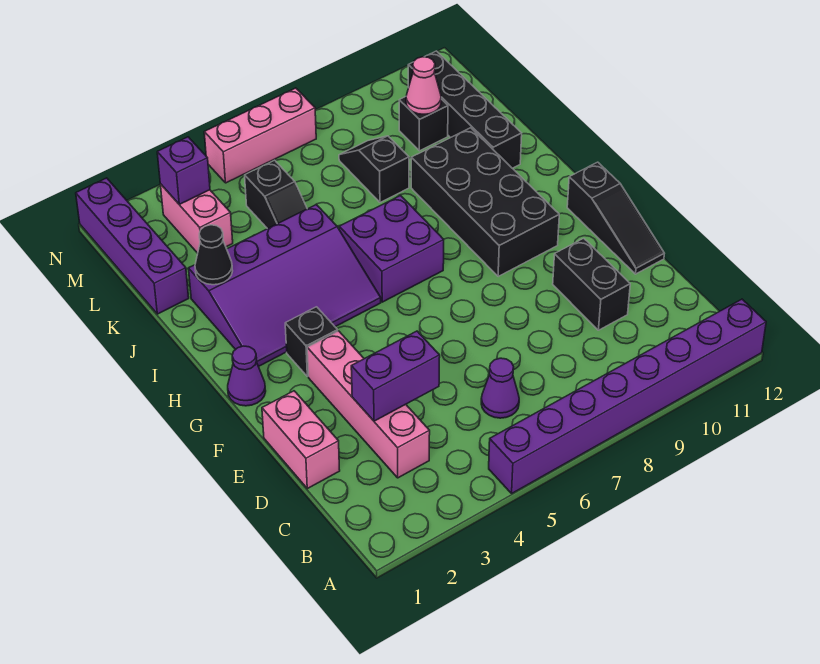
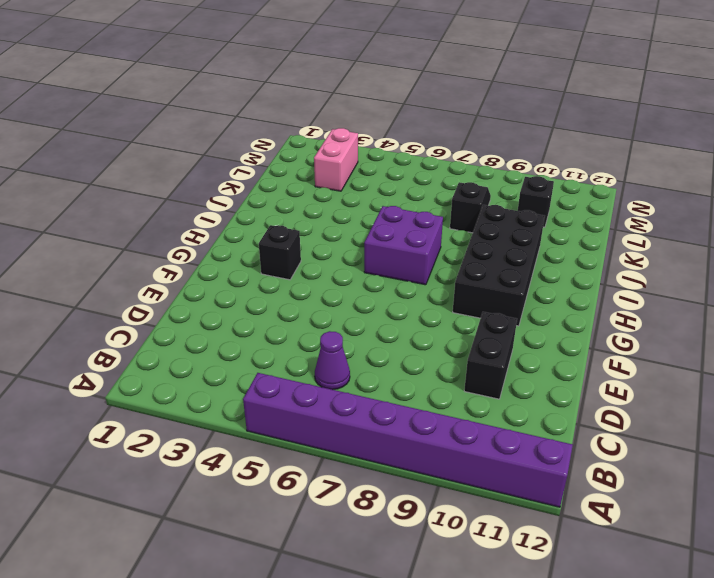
none -> pink brick C3:F3 level 1
none -> pink brick D1:E1 level 1
none -> black slope E12:G12 level 1 top G

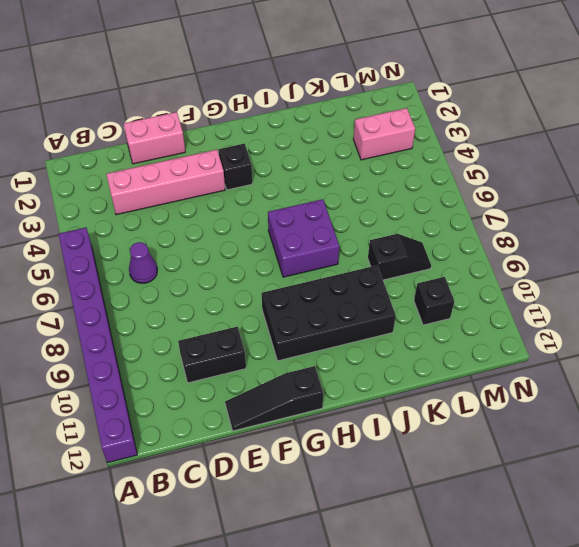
none -> purple cone G1 level 1
none -> purple slope H2:J5 level 1 top J
none -> black brick J11:M11 level 1

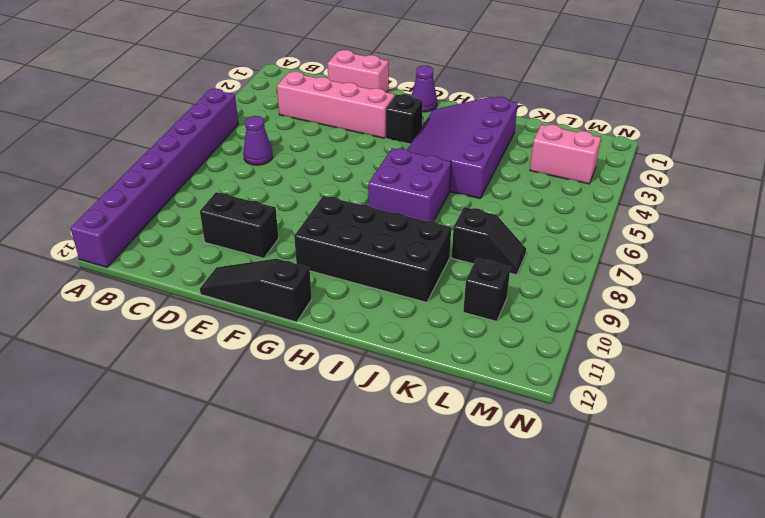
none -> black brick J11:M11 level 1
none -> purple brick K1:N1 level 1
none -> black slope K5:L5 level 1 top L

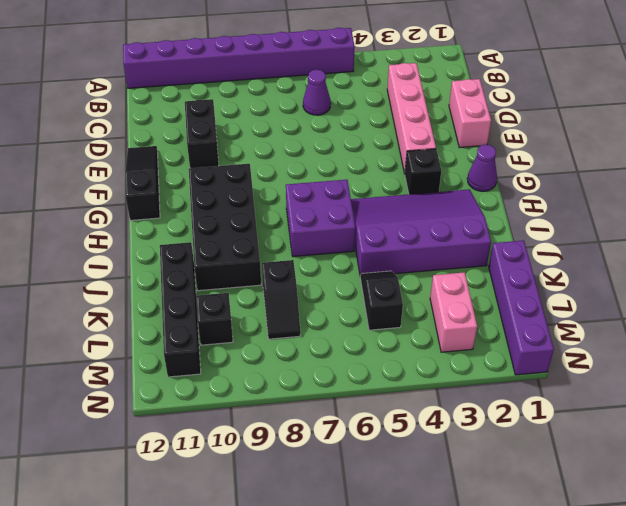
none -> pink brick N5:N7 level 1
none -> purple brick D3:D4 level 2
none -> black cone J2 level 2

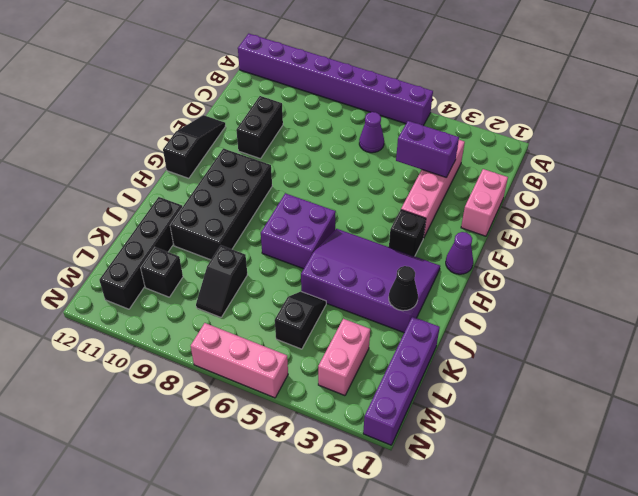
none -> pink cone L10 level 2
none -> purple brick M3 level 2

